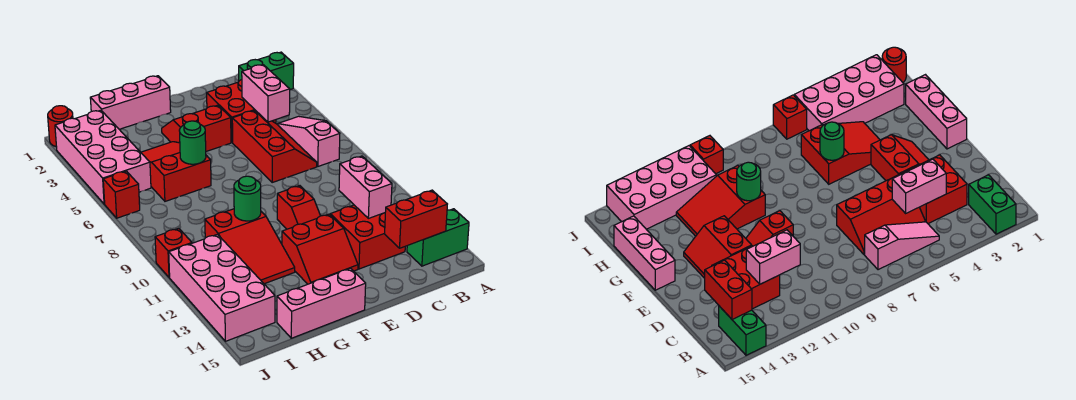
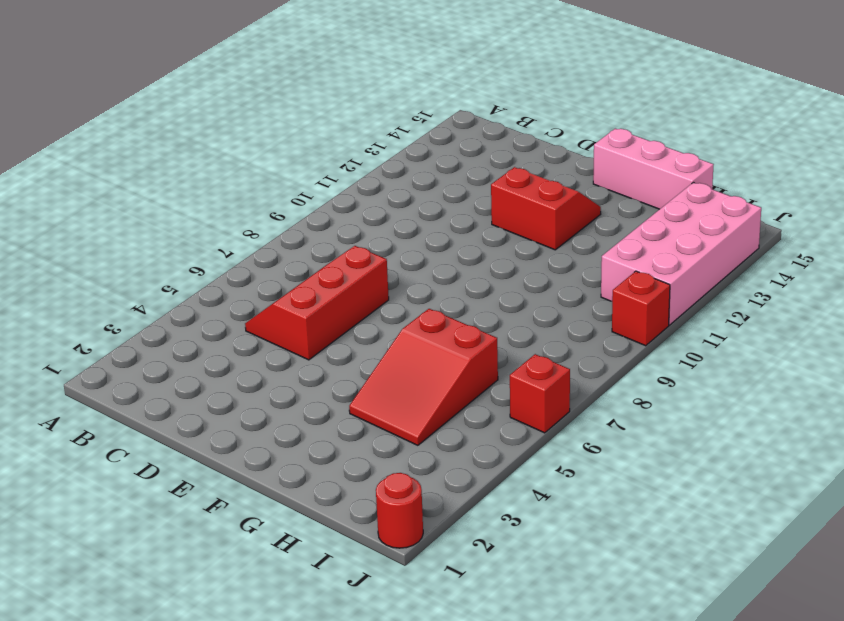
none -> green brick A2:B2 level 1
none -> green brick A14:B14 level 1
none -> pink slope B5:B7 level 1 top 7

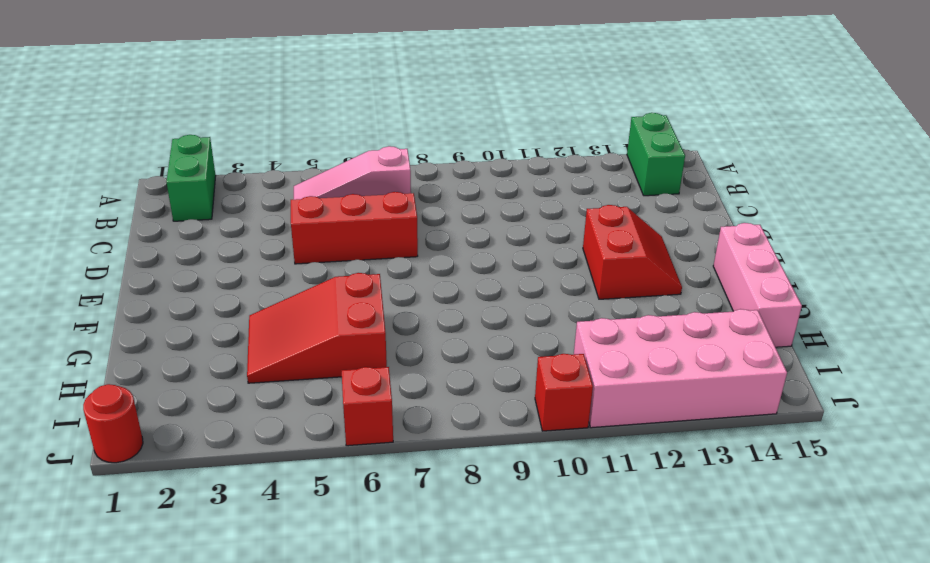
none -> red brick C3:D4 level 1
none -> red brick C12:D13 level 1
none -> red slope E3:F4 level 1 top 4

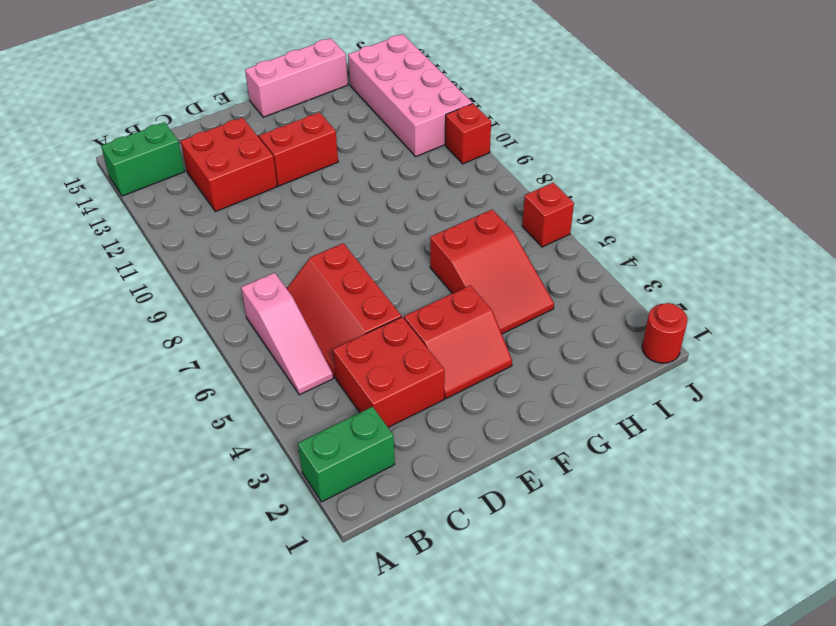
none -> red slope E10:E11 level 1 top 10
none -> pink brick F1:H1 level 1
none -> red slope G10:H12 level 1 top 10

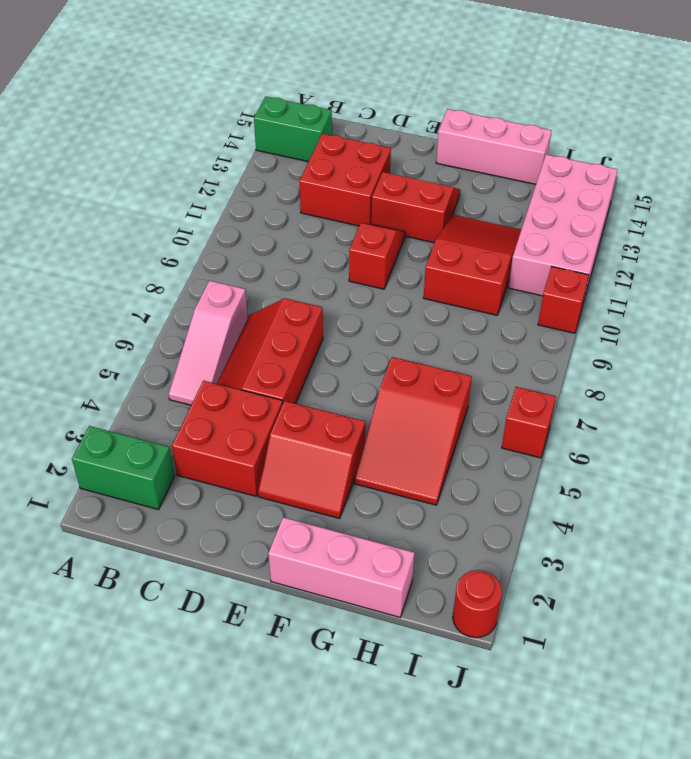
none -> pink brick I2:J5 level 1
none -> red brick B14:C14 level 2
none -> pink brick C4:C5 level 2

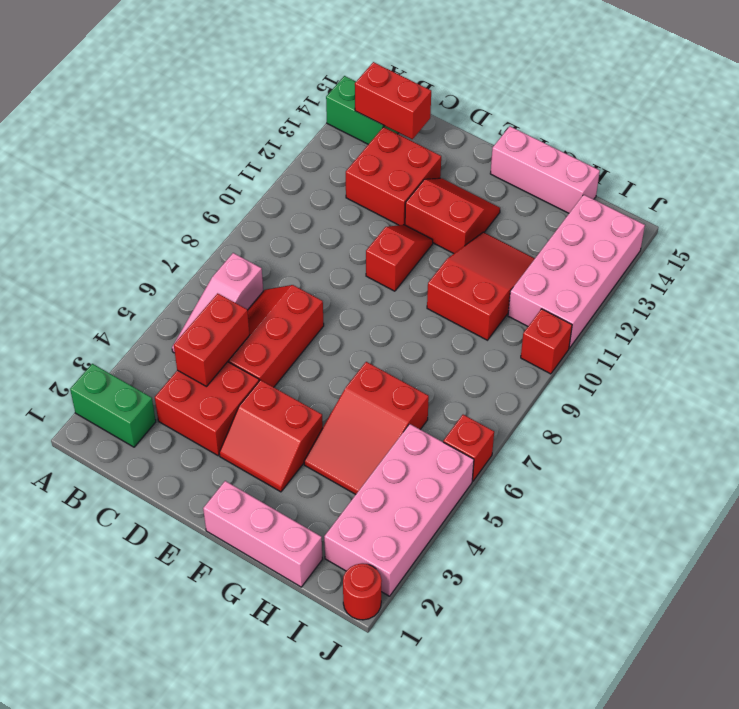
red brick C4:C5 level 2 -> pink brick C4:C5 level 2
none -> pink brick C11:C12 level 2
none -> green round brick G6 level 2
none -> green round brick G10 level 2

